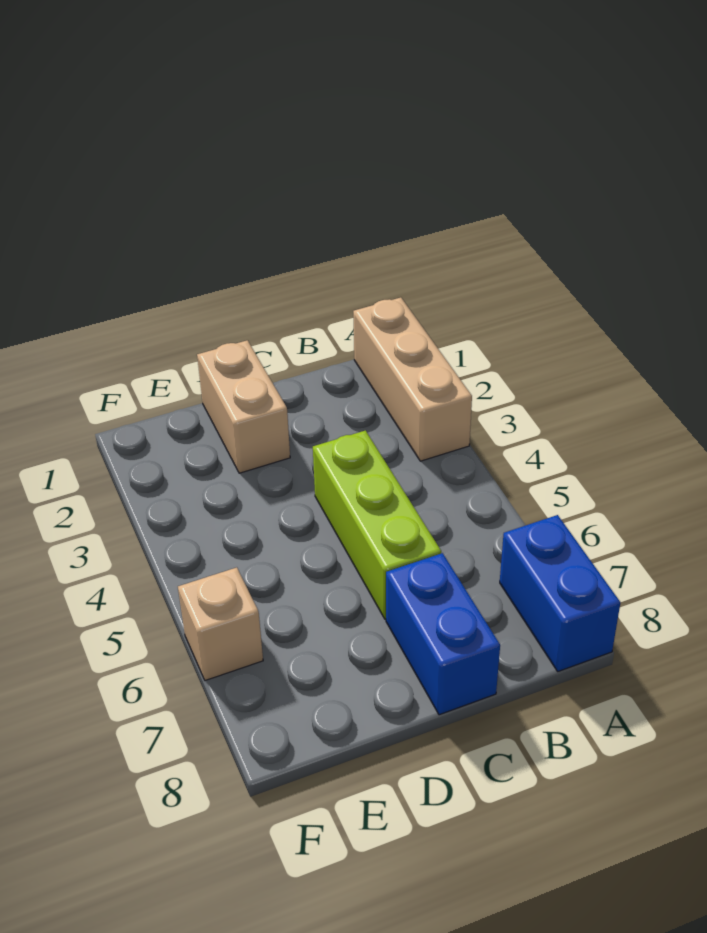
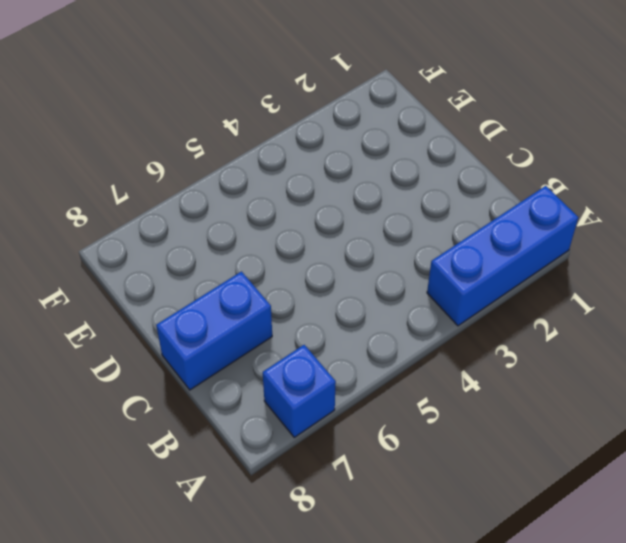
blue brick A1:A3 level 1 -> tan brick A1:A3 level 1
blue brick A7 level 1 -> blue brick A7:A8 level 1
none -> lime brick C4:C6 level 1
none -> tan brick D1:D2 level 1

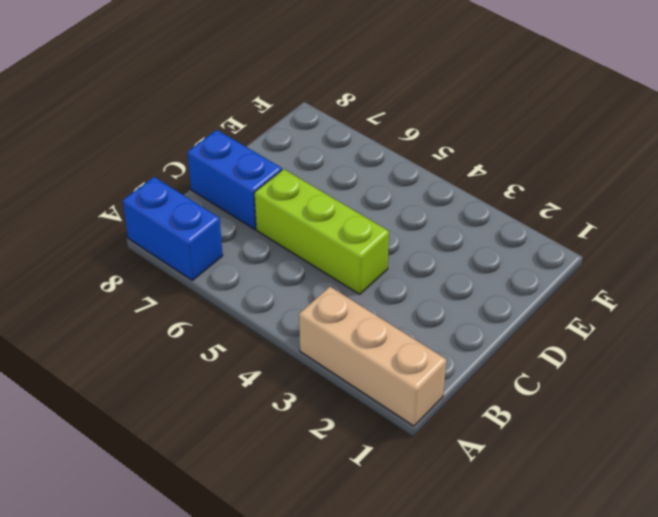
none -> tan brick D1:D2 level 1
none -> tan brick F6 level 1

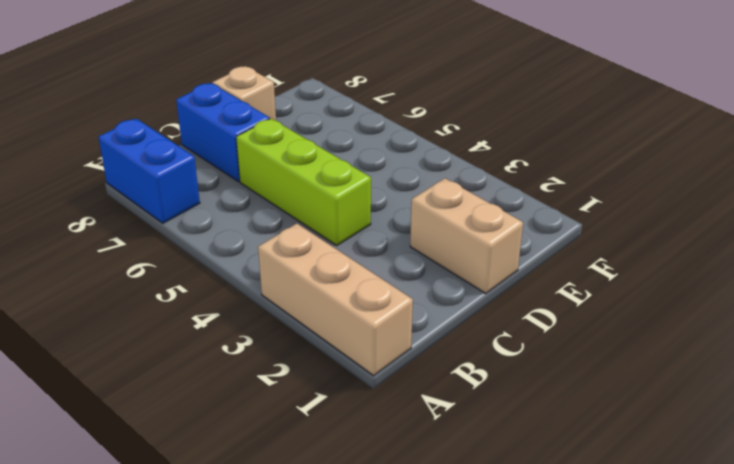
tan brick D8 level 1 -> tan brick F6 level 1

